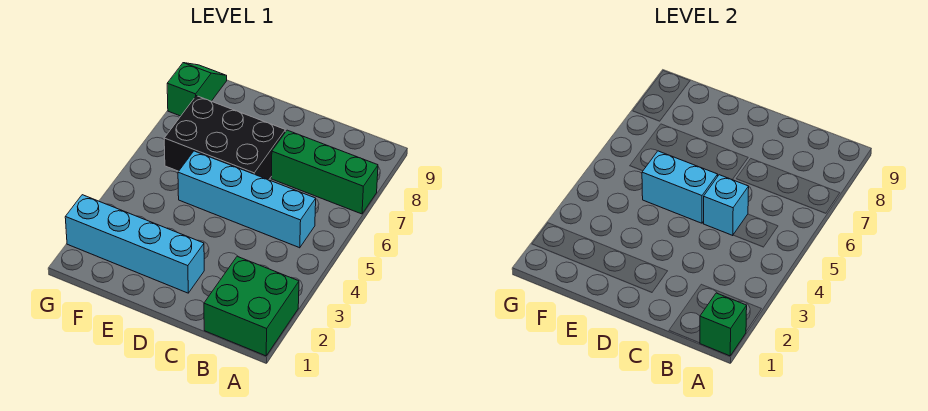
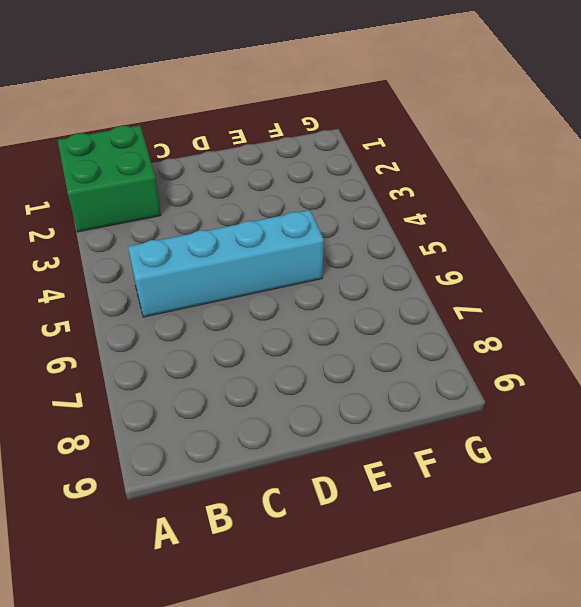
none -> green brick A7:C7 level 1
none -> cyan brick D2:G2 level 1

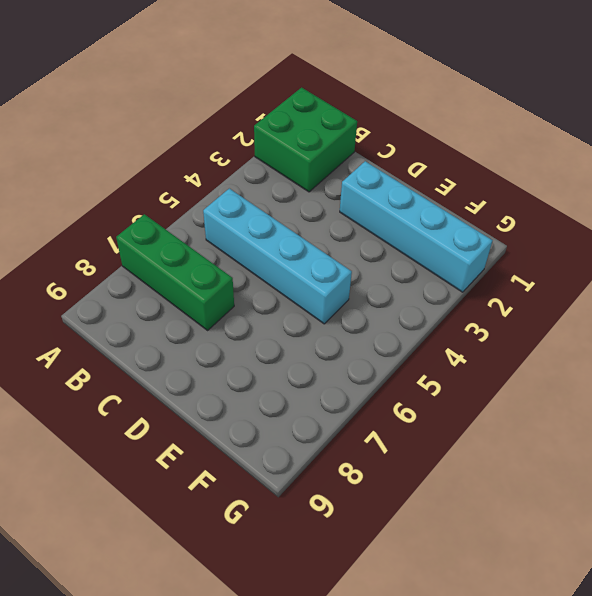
none -> black brick D6:F7 level 1
none -> green slope G8:G9 level 1 top 8

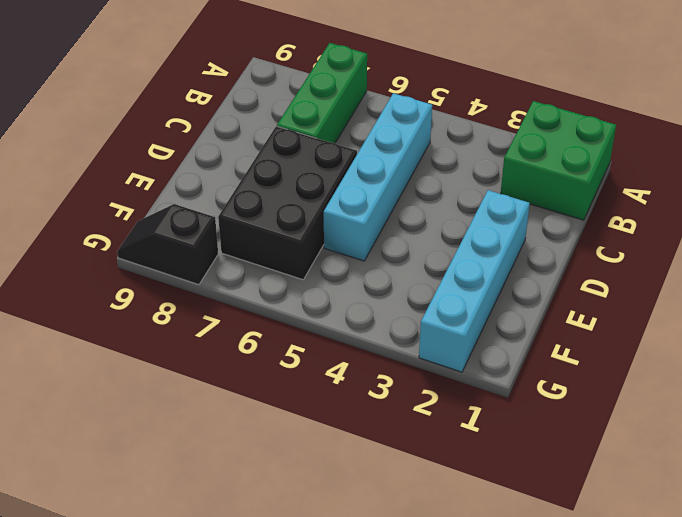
black slope G8:G9 level 1 top 8 -> green slope G8:G9 level 1 top 8
none -> green brick A1 level 2
none -> cyan brick C5 level 2

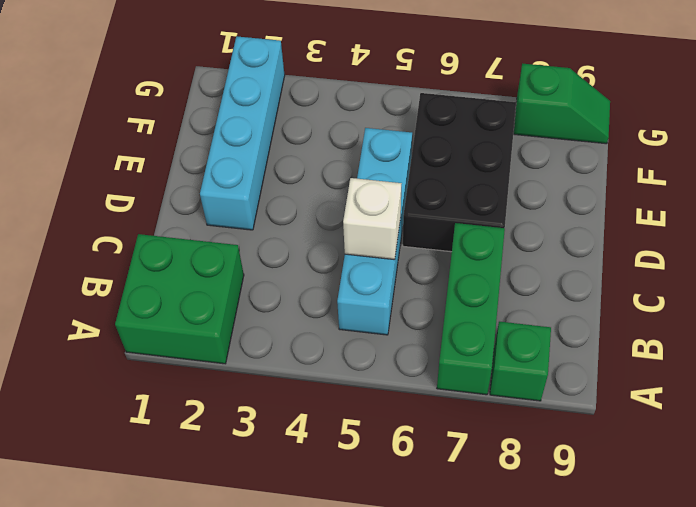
green brick A8 level 1 -> green brick A1 level 2
white brick C5 level 2 -> cyan brick C5 level 2
none -> cyan brick D5:E5 level 2

